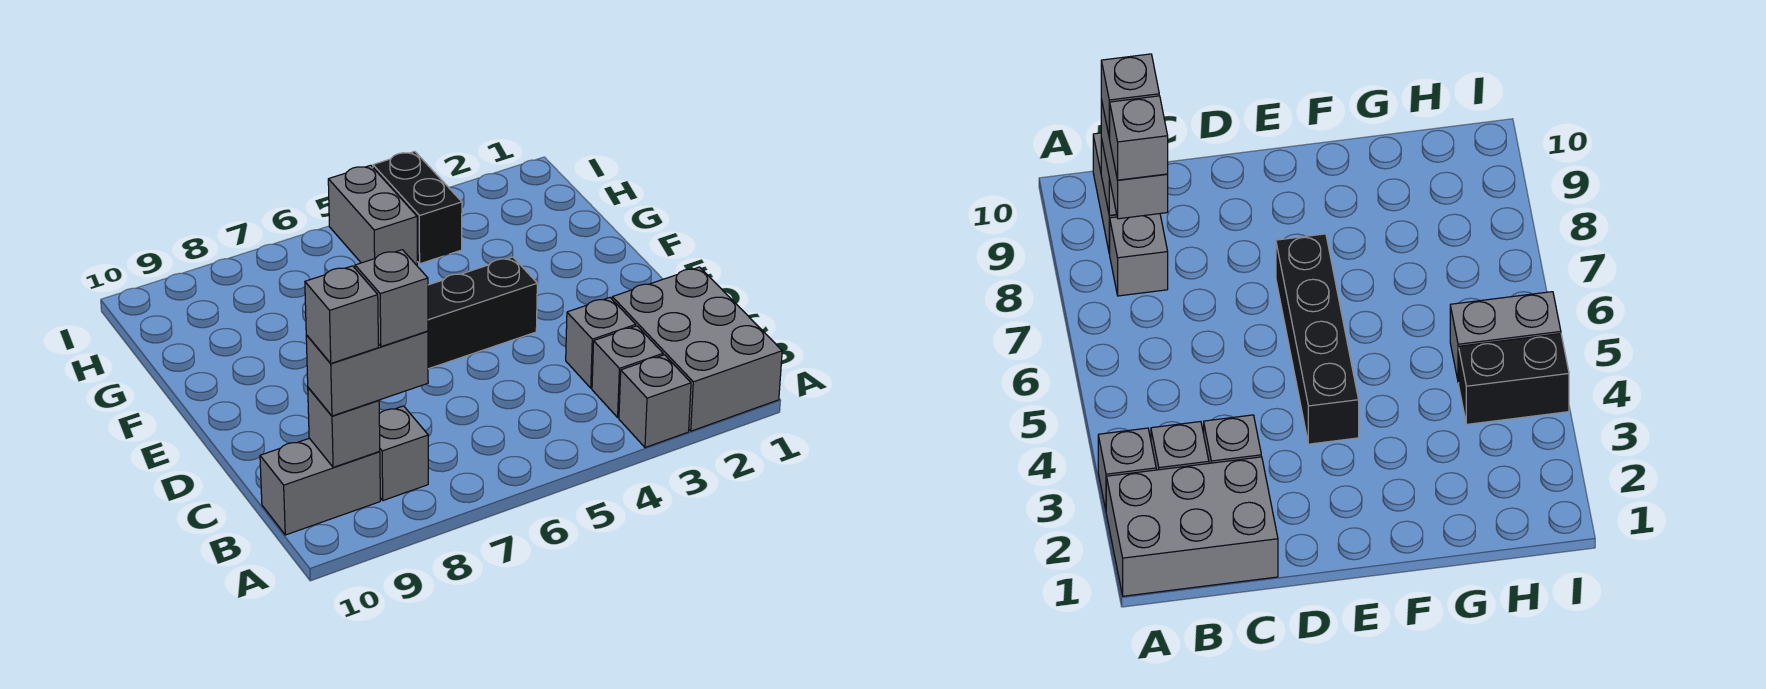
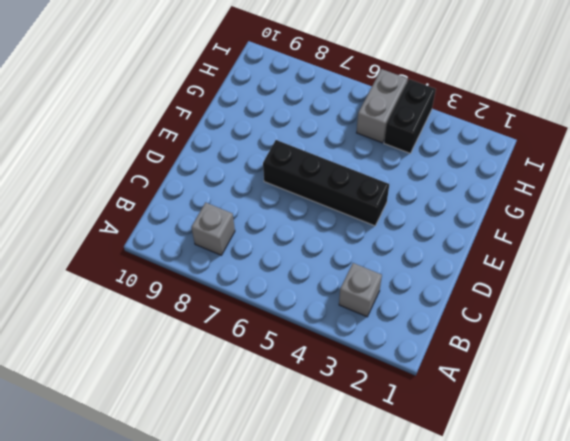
none -> grey brick A1:C2 level 1
none -> grey brick A3 level 1
none -> grey brick B9:B10 level 1

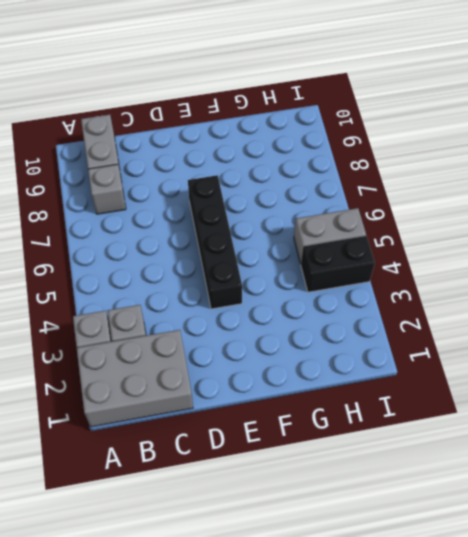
none -> grey brick C3 level 1
none -> grey brick B9 level 2
none -> grey brick B8:B9 level 3

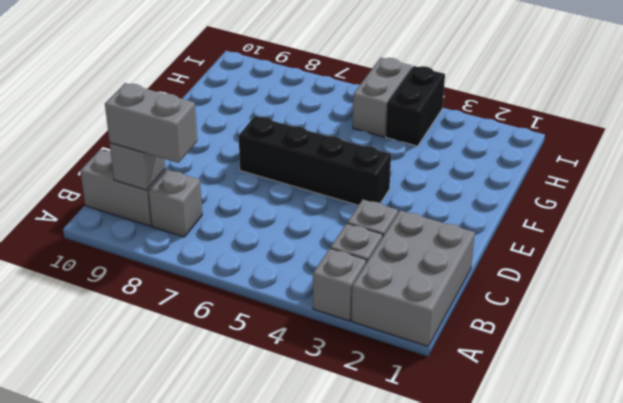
none -> grey brick B8 level 4
none -> grey brick B9 level 4

